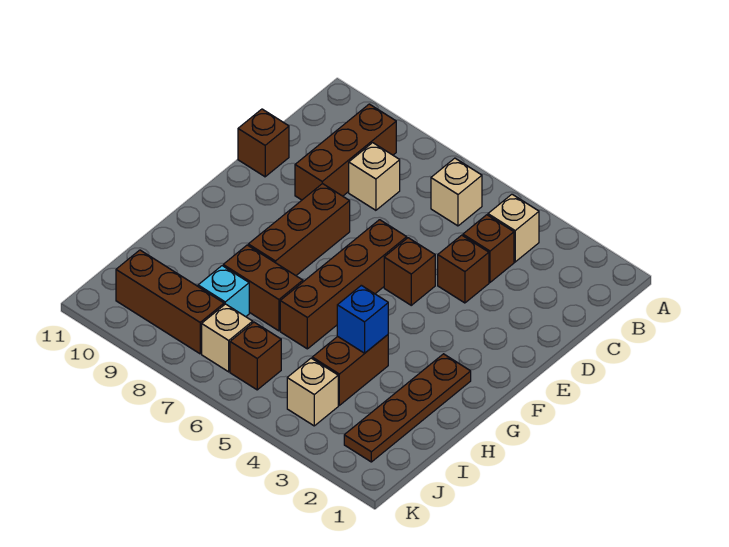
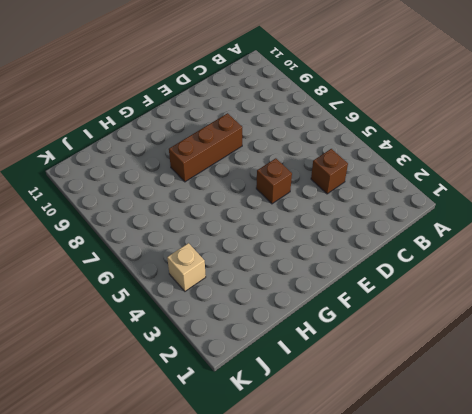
none -> tan brick B4 level 1
none -> tan brick B6 level 1
none -> brown brick B9:D9 level 1

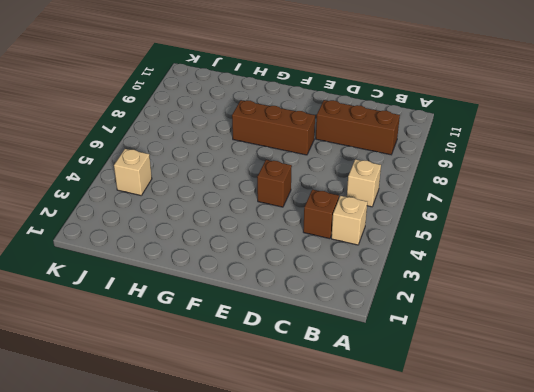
none -> tan brick C8 level 1
none -> brown brick D4 level 1
none -> brown brick D11 level 1

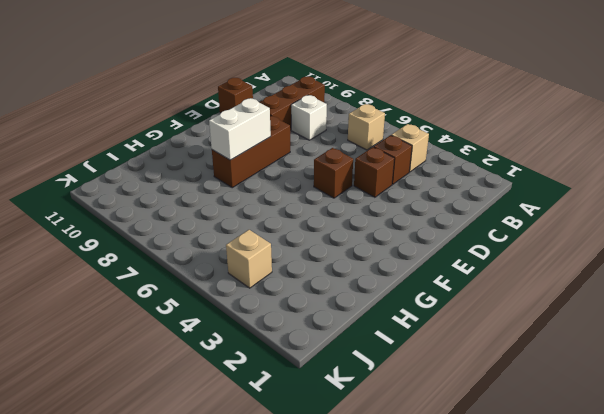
white brick C8 level 1 -> tan brick C8 level 1
white brick F8:G8 level 2 -> none
none -> brown brick E6:H6 level 1
none -> brown plate G2:J2 level 1
none -> brown brick H4:I4 level 1

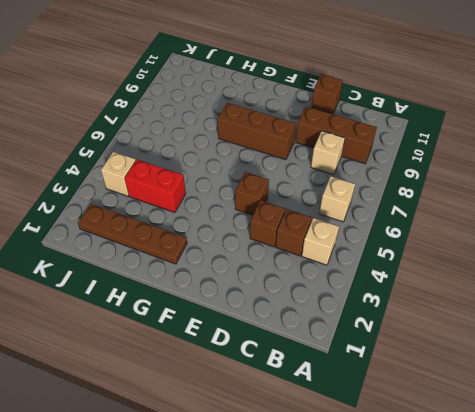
red brick H4:I4 level 1 -> brown brick H4:I4 level 1
none -> brown brick E6:H6 level 1
none -> brown brick H7:H8 level 1
none -> cyan brick I8 level 1

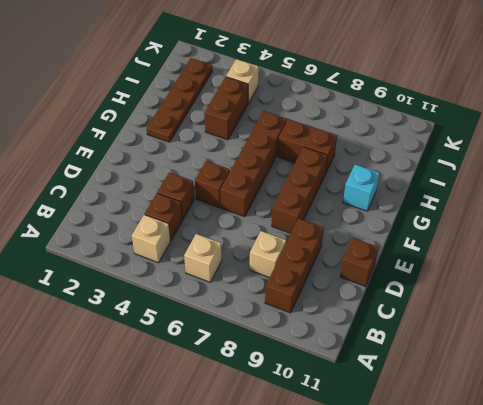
cyan brick G10 level 1 -> cyan brick I8 level 1
none -> brown brick J6 level 1
none -> tan brick J7 level 1
none -> brown brick J8:J10 level 1

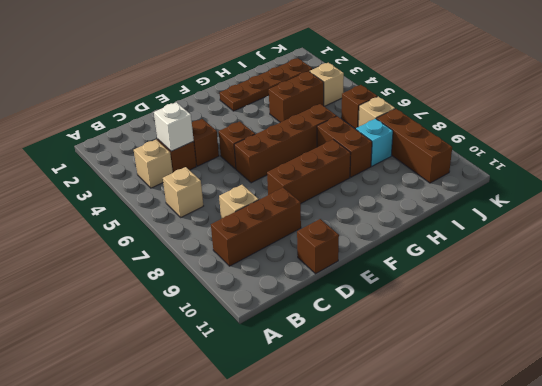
white brick C4 level 2 -> none
none -> blue brick H4 level 2

